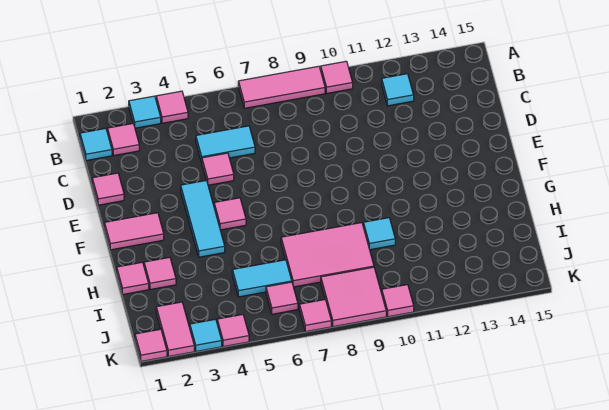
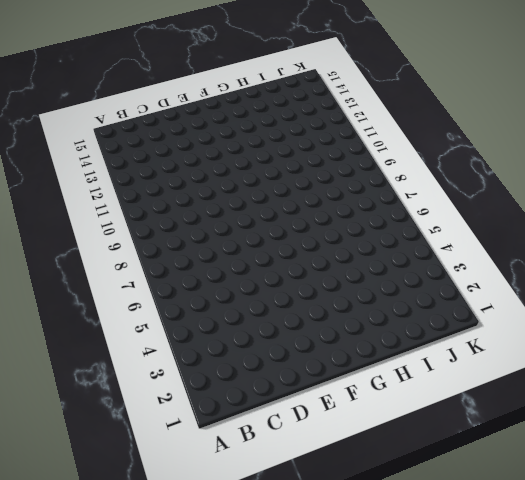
none -> cyan tile A3 level 1
none -> pink tile A4 level 1
none -> pink tile A7:A9 level 1

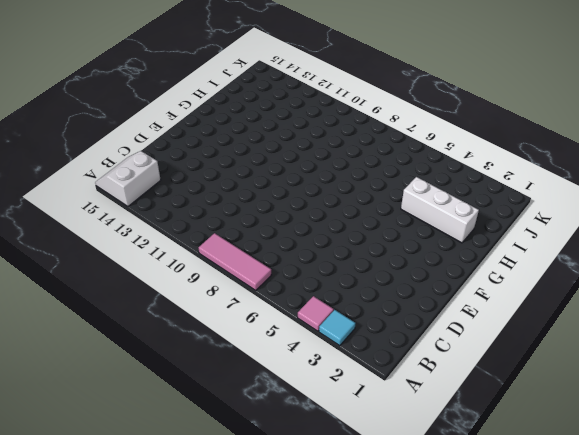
white slope A14:B15 level 1 top 14 -> none
white brick H2:H4 level 1 -> pink tile H2 level 1
none -> pink tile A10 level 1
none -> cyan tile B1 level 1
none -> pink tile B2 level 1

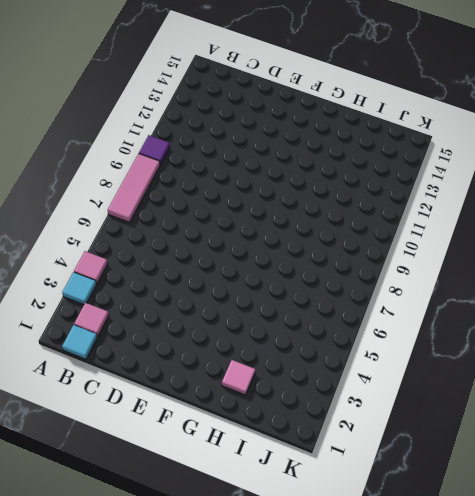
purple tile A10 level 1 -> pink tile A10 level 1
none -> cyan tile B12 level 1
none -> cyan tile C5:C6 level 1
none -> pink tile D1 level 1

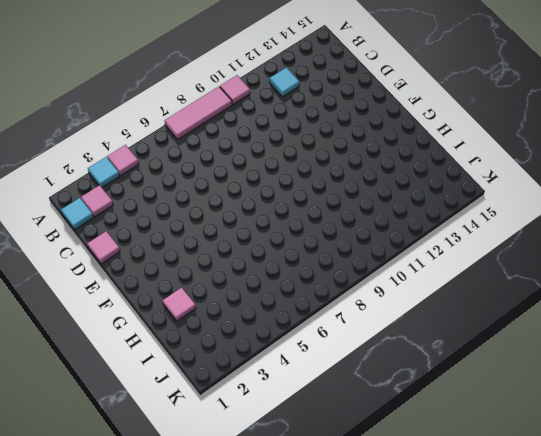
none -> cyan tile C5:C6 level 1
none -> pink tile D5 level 1
none -> cyan tile E4:G4 level 1

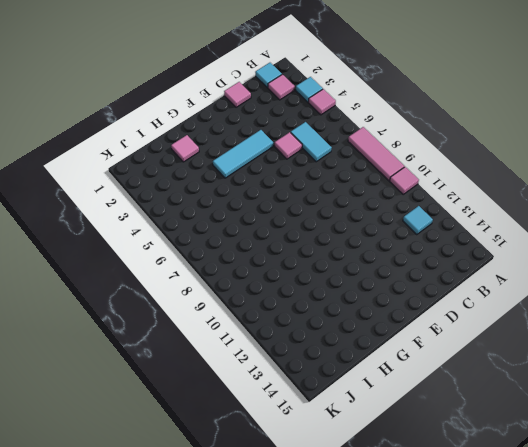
none -> pink tile F1:F2 level 1
none -> pink tile F5 level 1
none -> pink tile H1 level 1

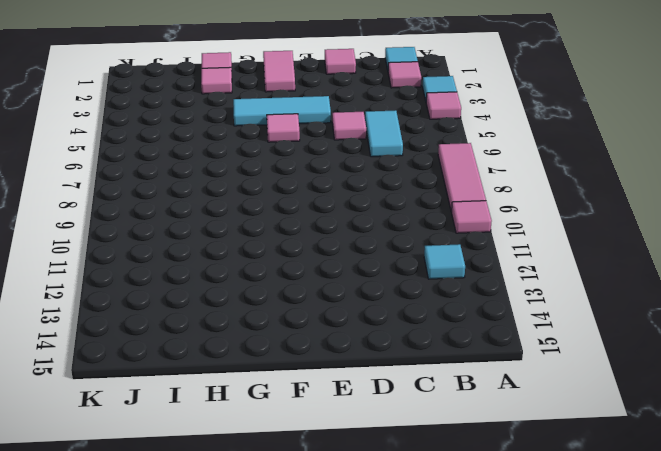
none -> pink tile H7:I9 level 1
none -> cyan tile H10 level 1
none -> cyan tile I5:I6 level 1

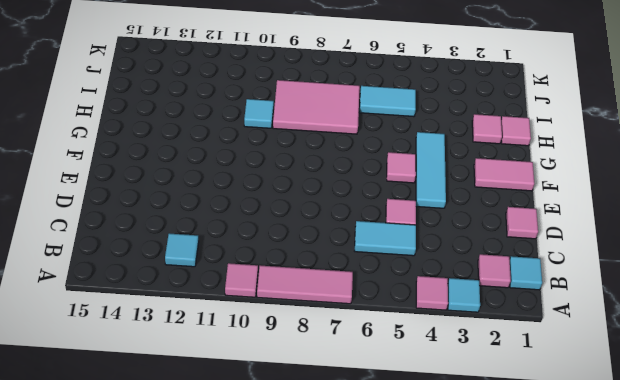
none -> pink tile J2:K2 level 1
none -> pink tile J6 level 1
none -> pink tile J8:K9 level 1

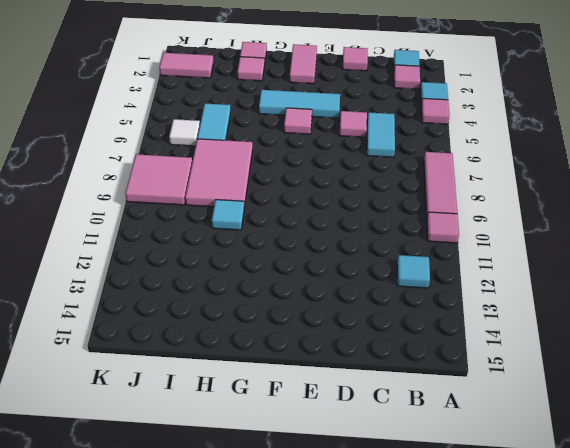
white tile J6 level 1 -> pink tile J6 level 1
none -> pink tile K1 level 1
none -> cyan tile K3 level 1
none -> pink tile K4 level 1

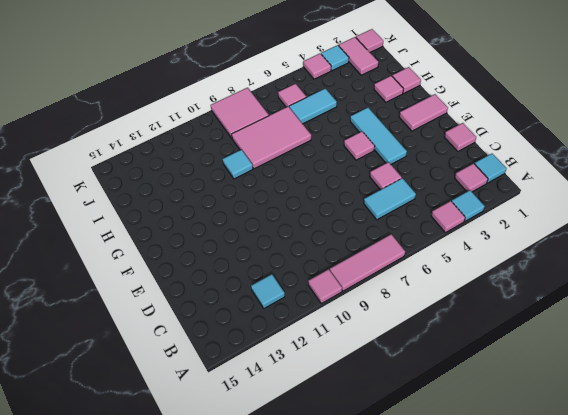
none -> pink tile K7 level 1
none -> pink tile K10 level 1

